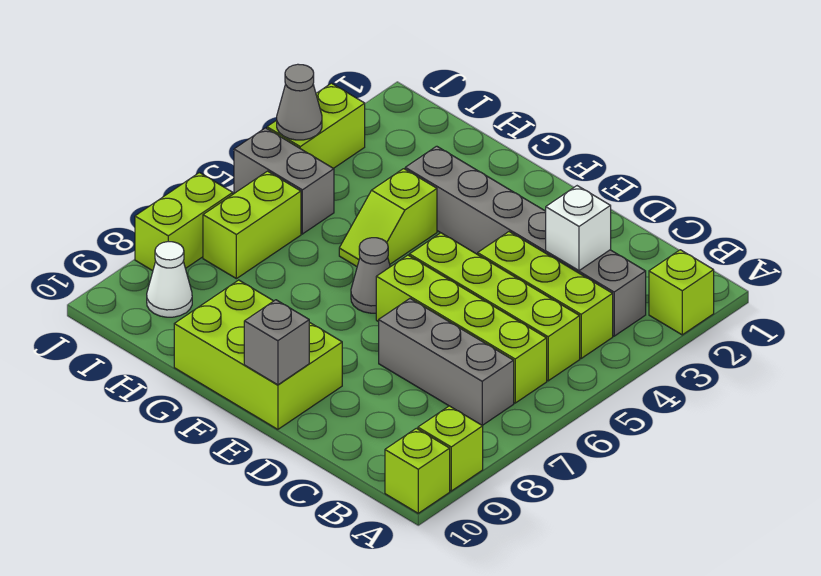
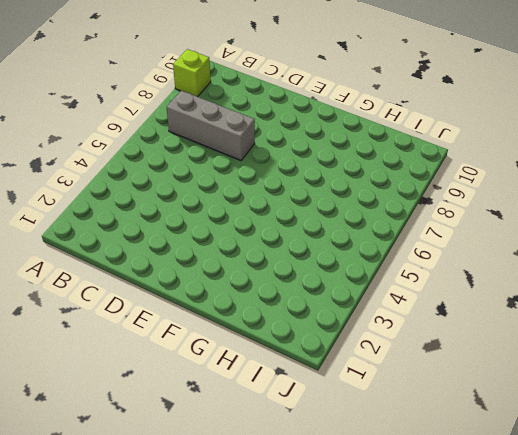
none -> lime brick A2 level 1
none -> lime brick A10 level 1
none -> grey brick B3:G3 level 1

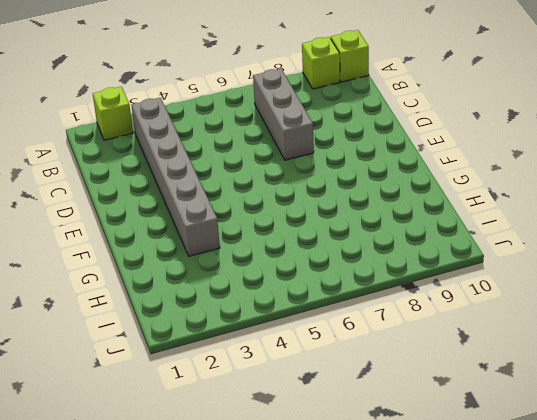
none -> lime brick B4:D4 level 1
none -> lime brick B5:E5 level 1
none -> lime brick B6:E6 level 1

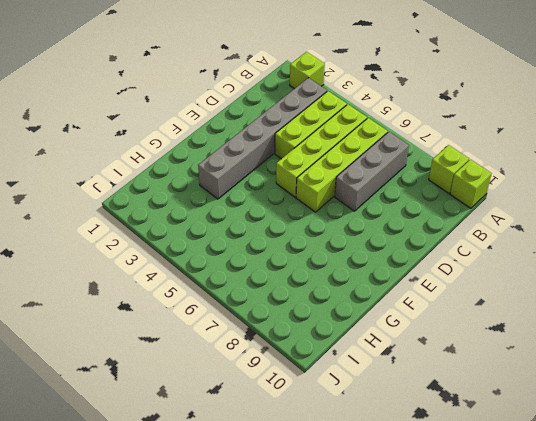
none -> lime brick E9:G10 level 1
none -> grey cone F6 level 1
none -> lime slope G4:G5 level 1 top 4

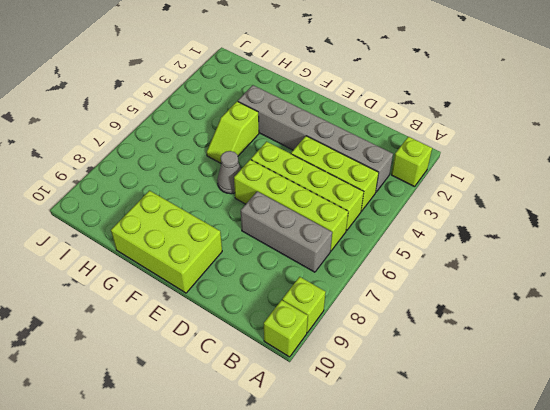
none -> grey brick I5:J5 level 1
none -> lime brick I6:I7 level 1
none -> white cone I9 level 1

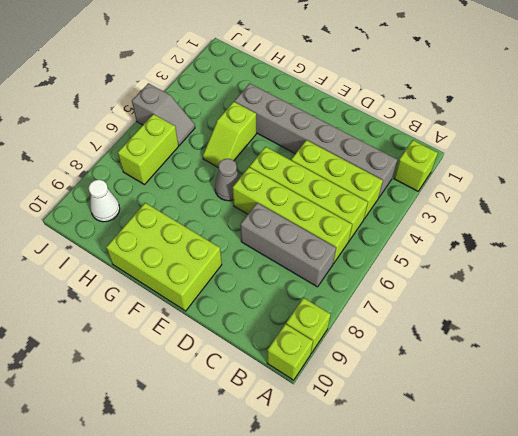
grey slope I5:J5 level 1 top J -> grey brick I5:J5 level 1
none -> lime brick J3:J4 level 1
none -> lime brick J7:J8 level 1
none -> white brick C3 level 2

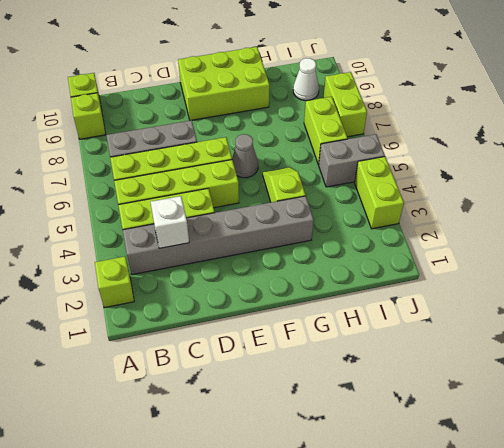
none -> grey brick E10 level 2
none -> grey cone J4 level 2

